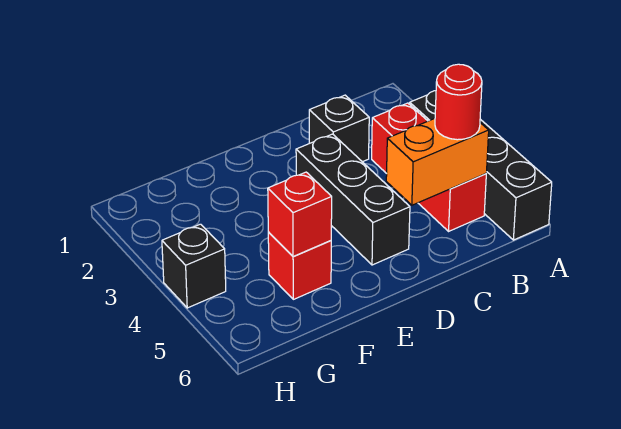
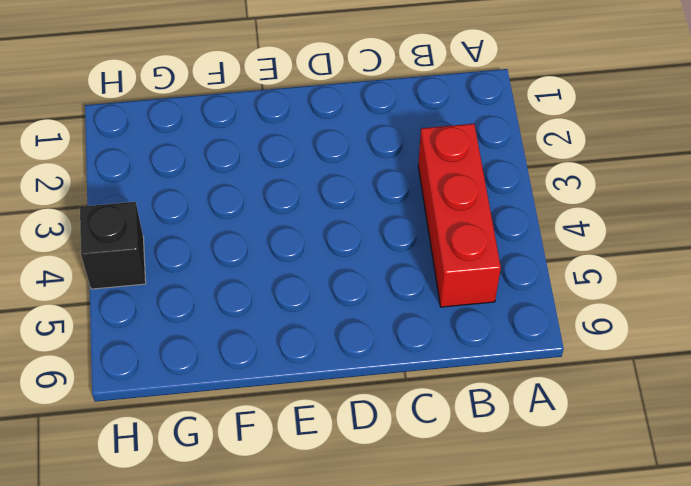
none -> black brick A3:A6 level 1
none -> black brick C2 level 1

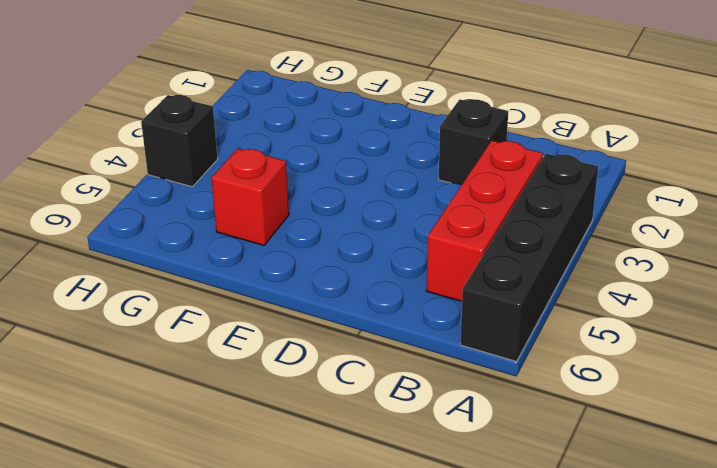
none -> black brick D3:D5 level 1
none -> orange brick B5:C5 level 2

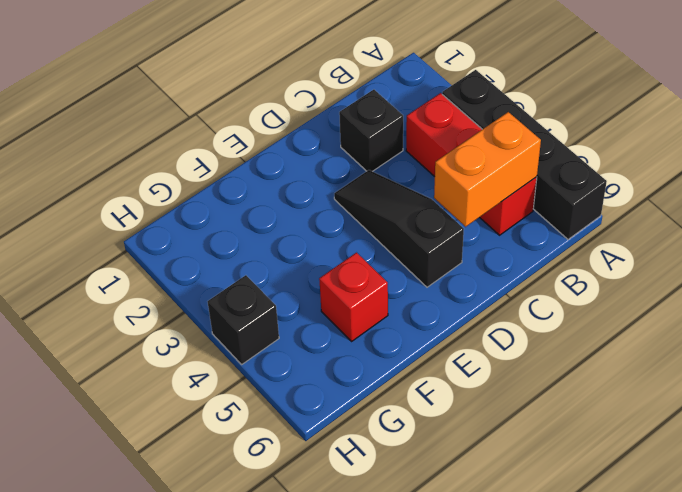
black slope D3:D5 level 1 top 5 -> black brick D3:D5 level 1
none -> red brick F5 level 2
none -> red round brick B5 level 3

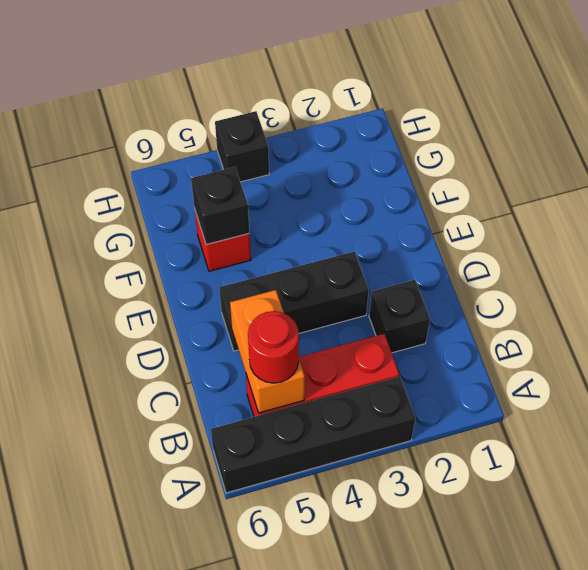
black brick F5 level 2 -> red brick F5 level 2

